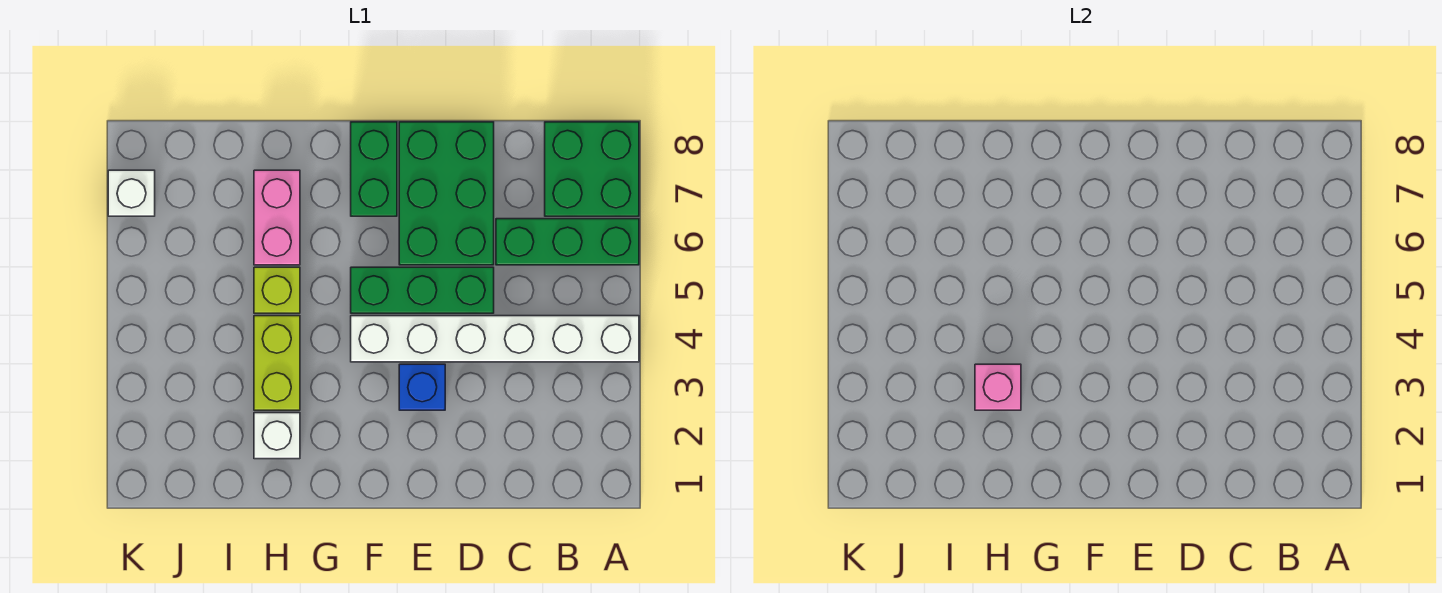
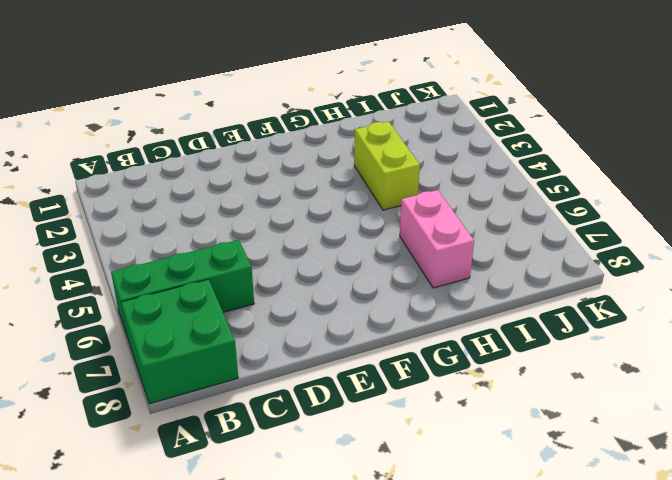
none -> white brick A4:F4 level 1
none -> green brick D5:F5 level 1
none -> green brick D6:E8 level 1

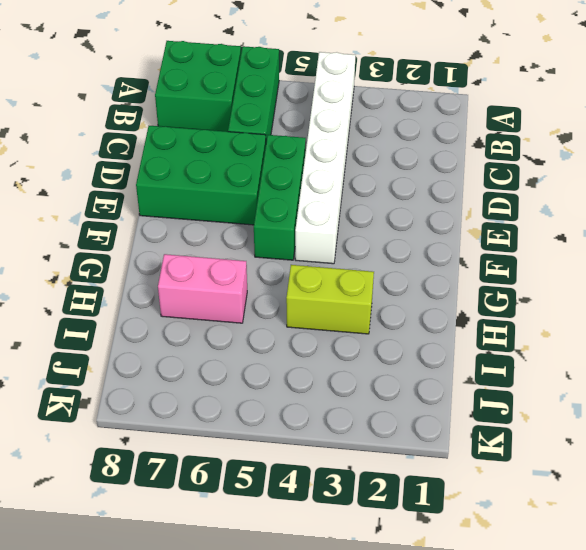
none -> blue brick E3 level 1
none -> green brick F7:F8 level 1
none -> white brick H2 level 1

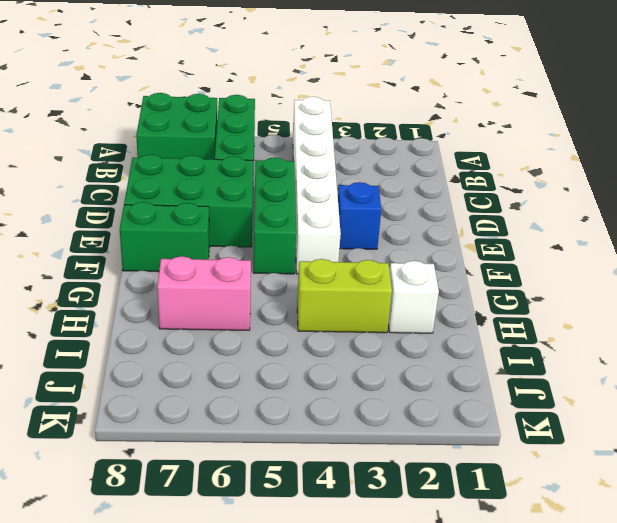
none -> lime brick H5 level 1
none -> white brick K7 level 1
none -> pink brick H3 level 2

